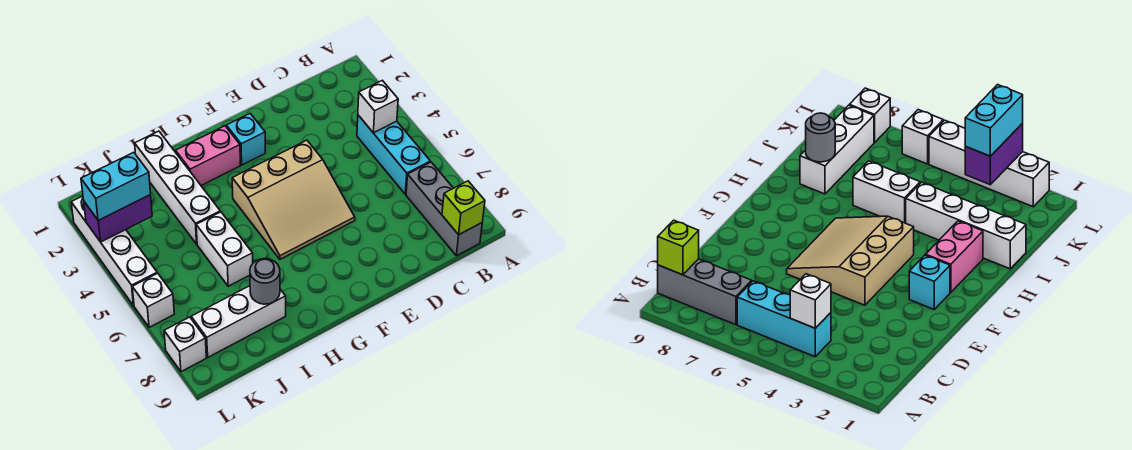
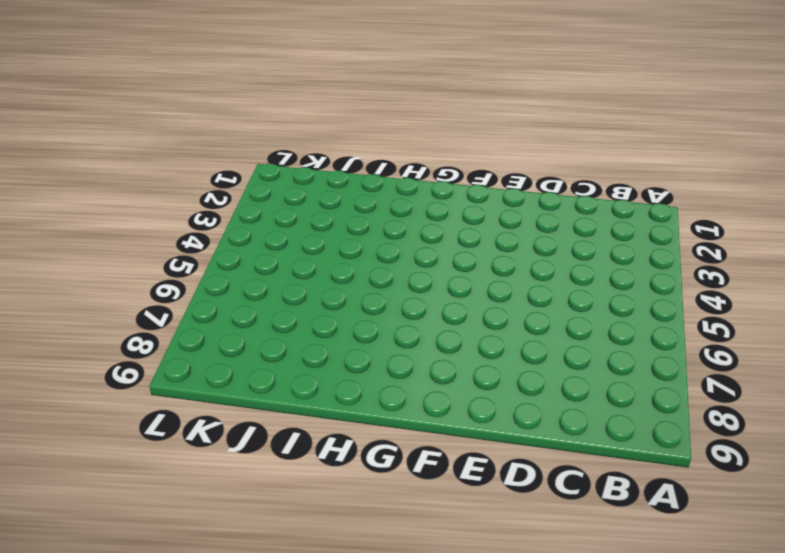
none -> cyan brick B4:B6 level 1
none -> grey brick B7:B9 level 1
none -> tan slope E4:G6 level 1 top 4

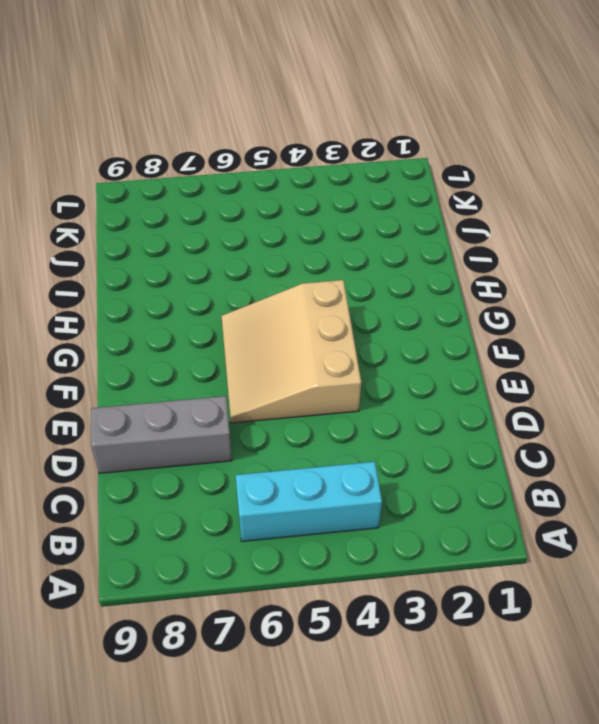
grey brick D7:D9 level 1 -> grey brick B7:B9 level 1
none -> cyan brick F2 level 1
none -> pink brick G2:H2 level 1
none -> white brick I1:I4 level 1

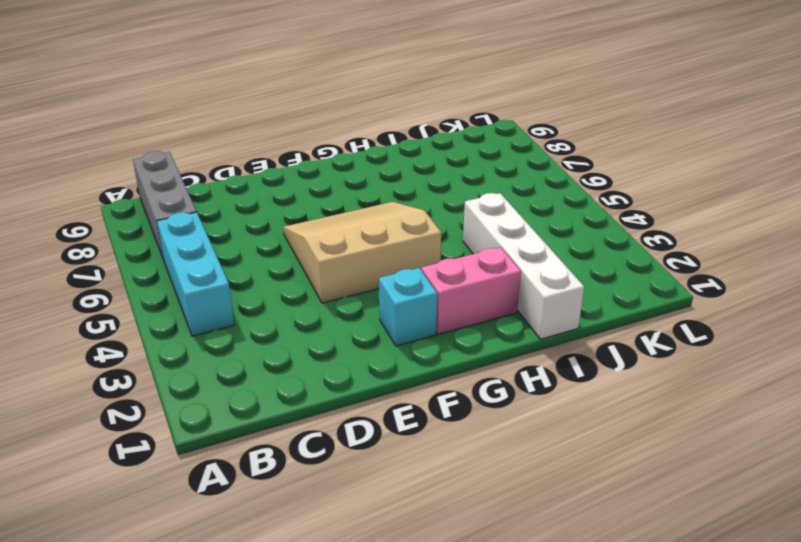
none -> white brick I5:I6 level 1
none -> white brick I8:K8 level 1
none -> white brick L2:L5 level 1

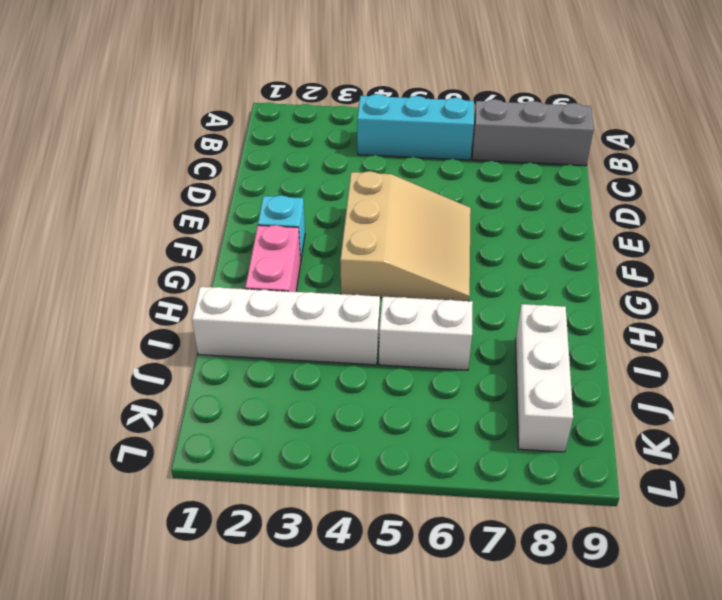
none -> white brick L2:L5 level 1
none -> white brick L6 level 1
none -> white brick L8 level 1

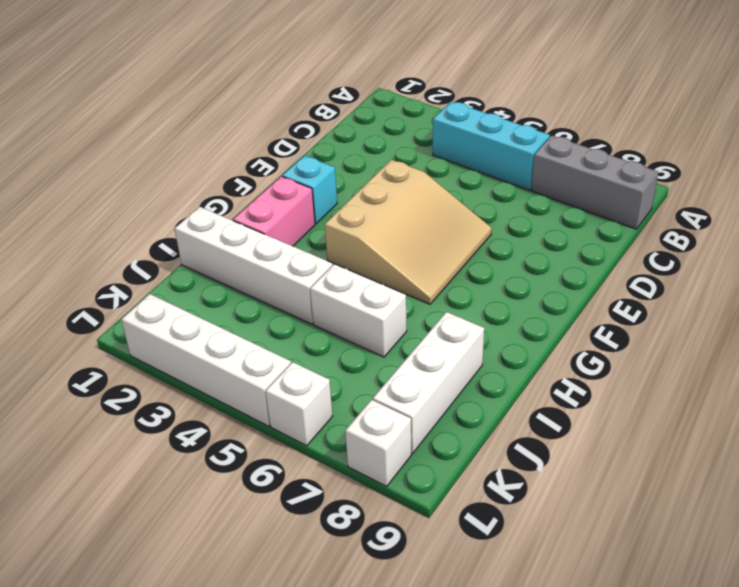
none -> white brick B4 level 2
none -> lime brick B9 level 2
none -> grey round brick I8 level 2

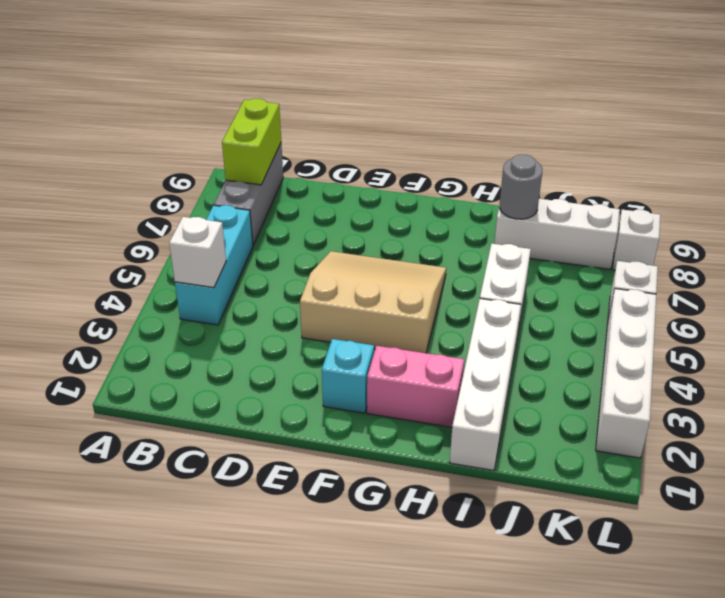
lime brick B8:B9 level 2 -> lime brick B9 level 2
none -> purple brick K3:L3 level 2
none -> cyan brick K3:L3 level 3

